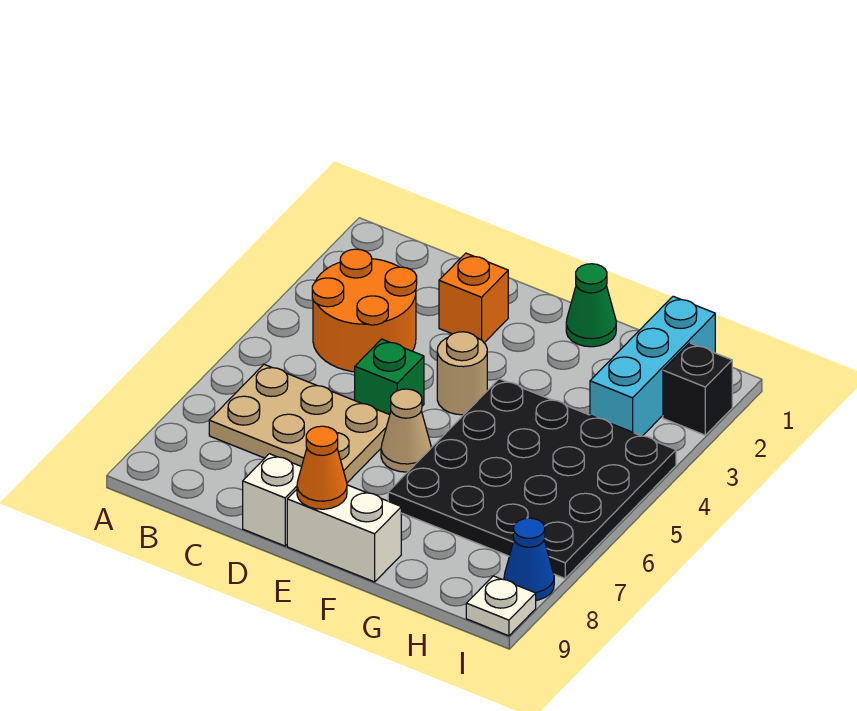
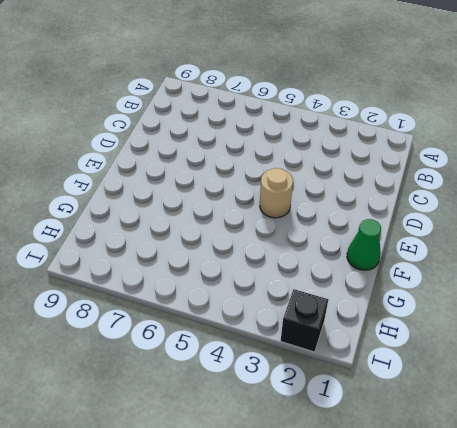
none -> orange round brick B3:C4 level 1
none -> tan plate B6:D7 level 1
none -> orange brick D2 level 1

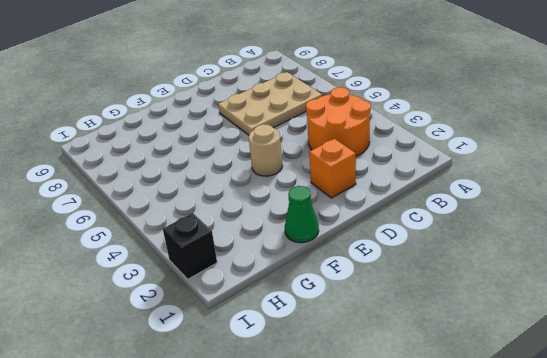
none -> green brick D5 level 1
none -> white brick D9 level 1
none -> tan cone E6 level 1

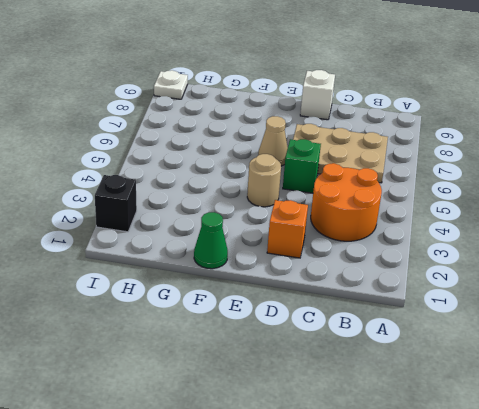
none -> white brick E9:F9 level 1
none -> black plate F4:I7 level 1
none -> cyan brick H1:H3 level 1

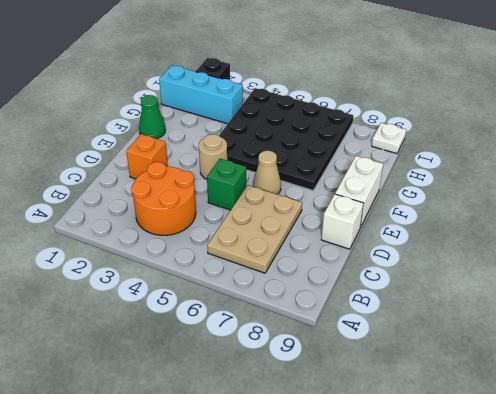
none -> blue cone I8 level 1
none -> orange cone E9 level 2

